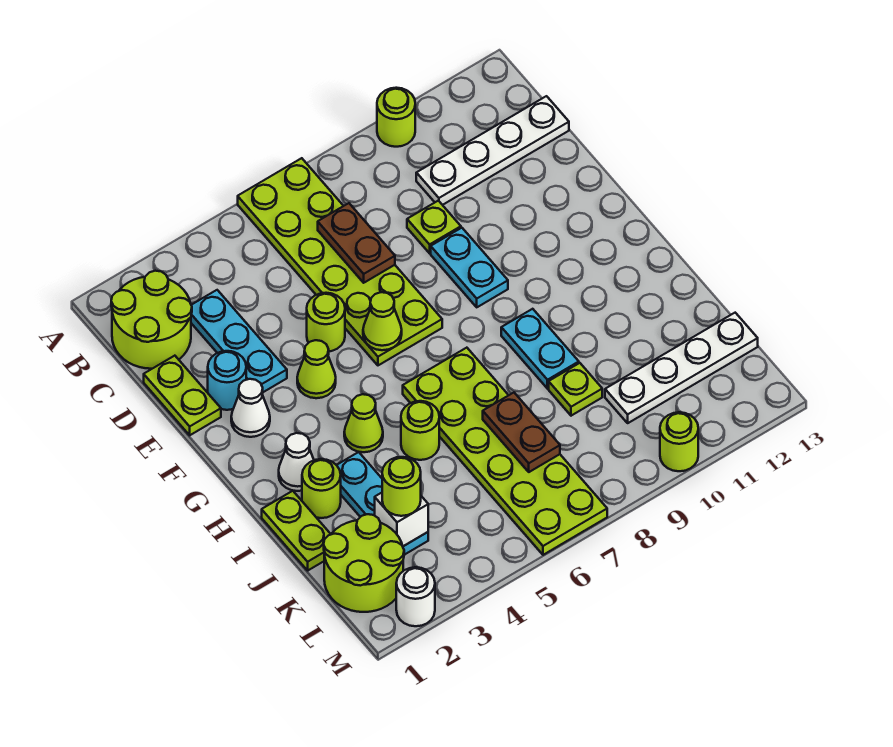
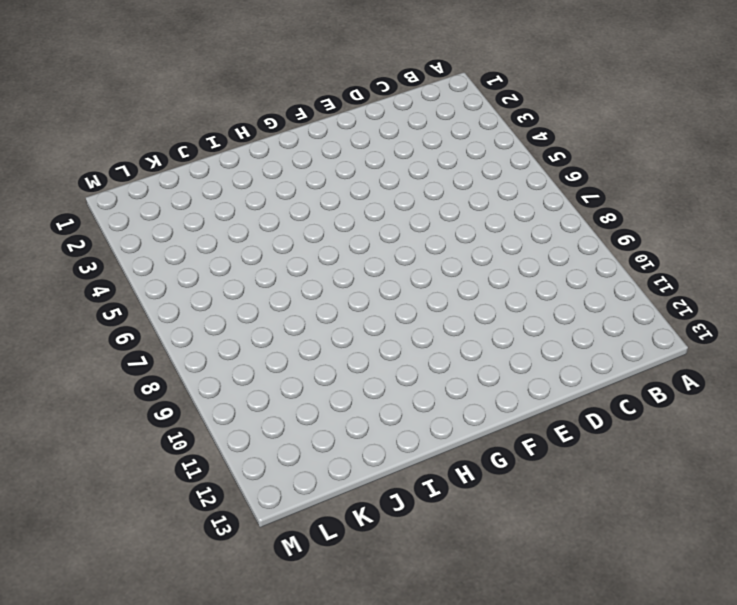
none -> lime plate A6:F7 level 1
none -> lime round brick A10 level 1
none -> lime round brick B1:C2 level 1
none -> cyan plate C3:E3 level 1

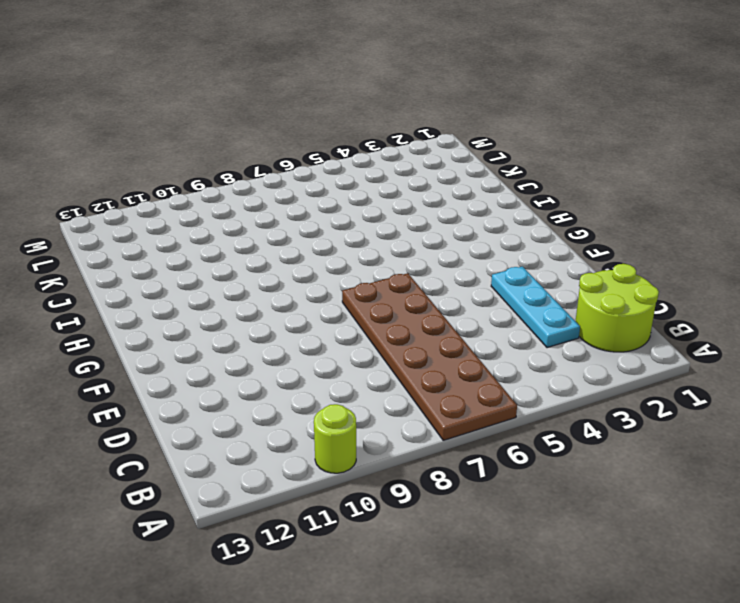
brown plate A6:F7 level 1 -> lime plate A6:F7 level 1
none -> white plate C10:C13 level 1
none -> lime plate D1:E1 level 1
none -> lime plate D9 level 1
none -> cyan round brick E2 level 1

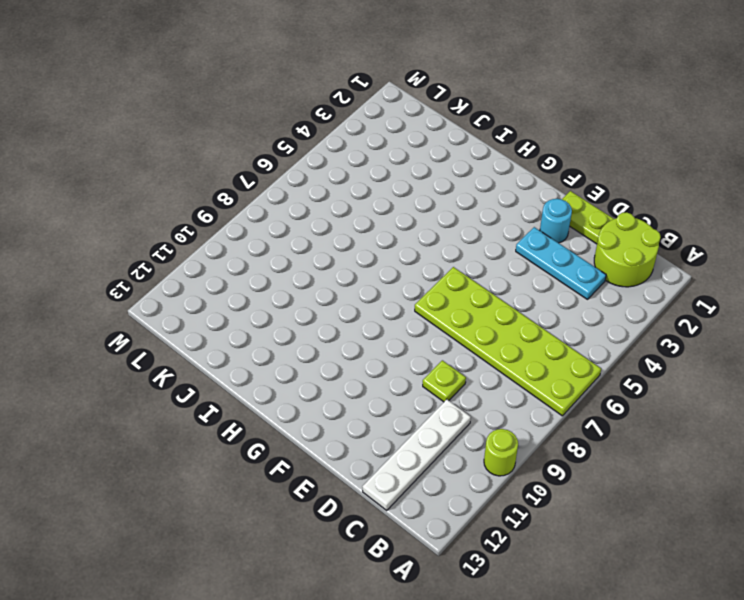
none -> lime round brick E5 level 1
none -> cyan plate E9:F9 level 1
none -> white cone F2 level 1
none -> lime cone F4 level 1

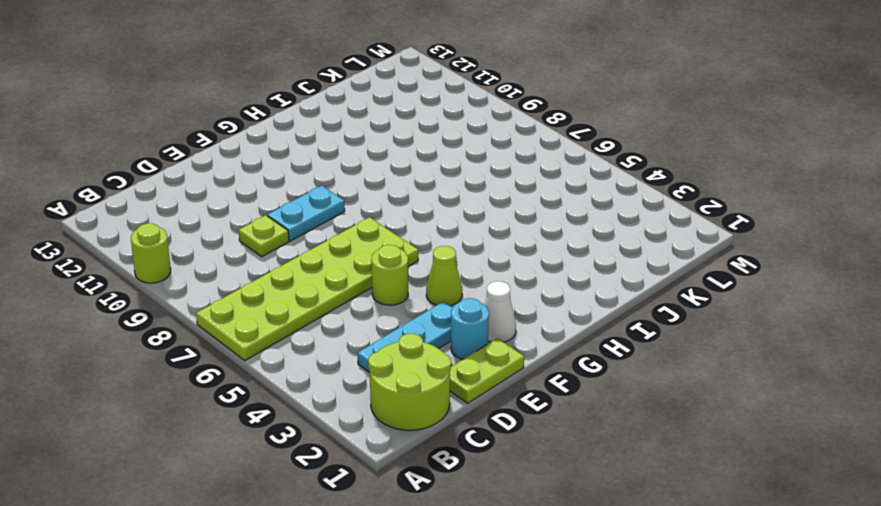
none -> white plate C10:C13 level 1
none -> white cone H2 level 1
none -> lime cone H4 level 1
none -> lime plate H6:M7 level 1

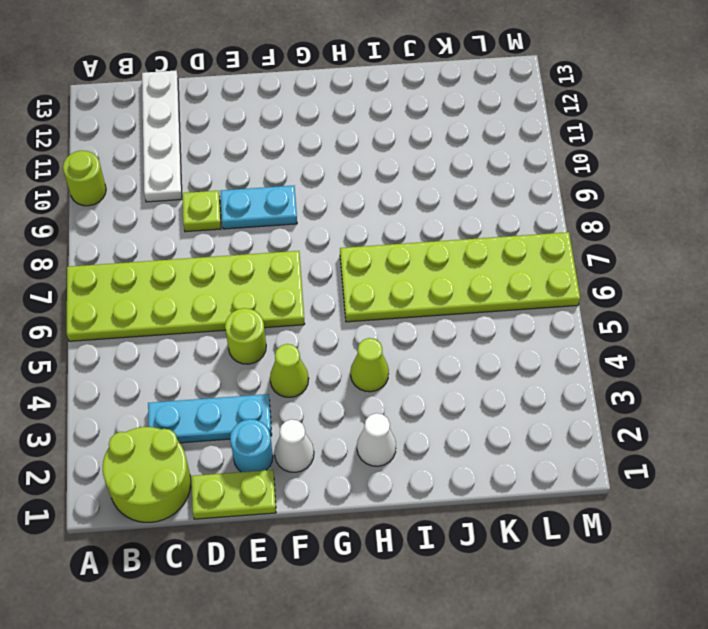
none -> cyan plate H9:I9 level 1
none -> lime plate I1:J1 level 1
none -> lime round brick I2 level 1
none -> cyan plate I3:K3 level 1

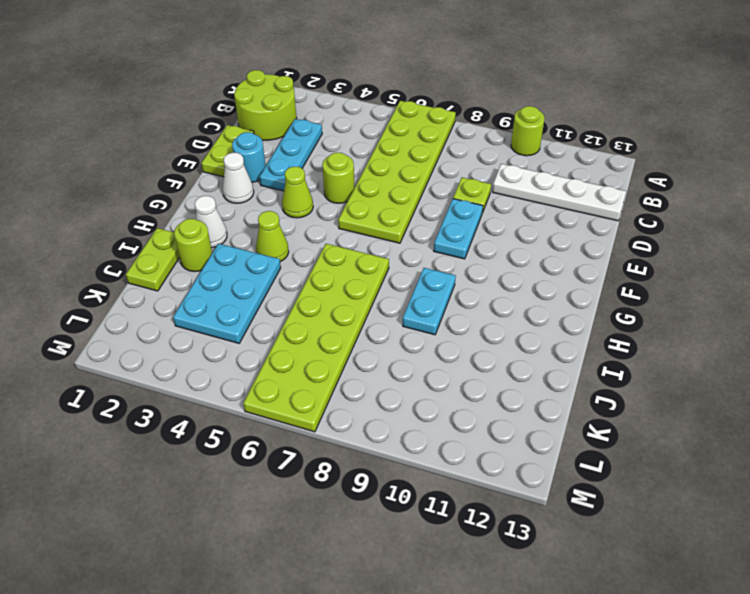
cyan plate I3:K4 level 1 -> cyan plate I3:K3 level 1
none -> lime round brick I5 level 1
none -> lime plate J9 level 1
none -> lime round brick K1:L2 level 1
none -> white plate K10:K13 level 1

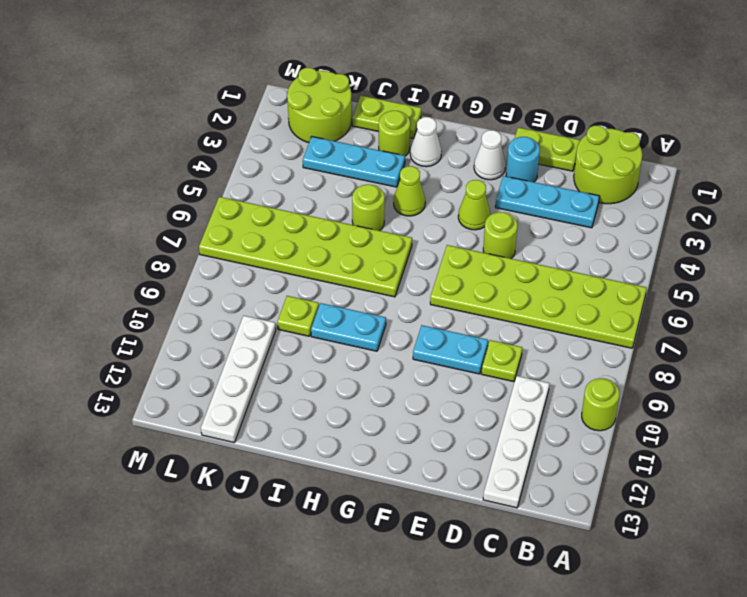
none -> white round brick M2 level 1
none -> lime round brick M10 level 1
none -> brown plate C7:D7 level 2
none -> lime cone F6 level 2

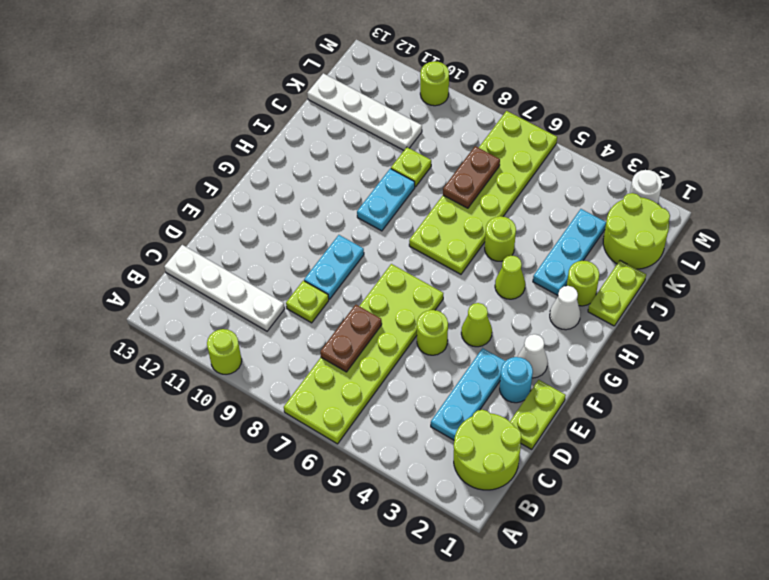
none -> lime cone F6 level 2
none -> white brick K3 level 2
none -> lime round brick K3 level 3

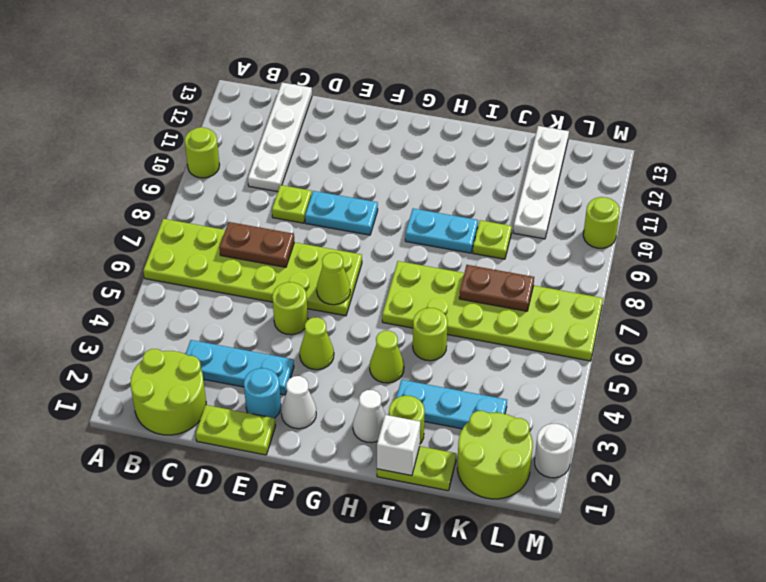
white brick I1 level 2 -> white brick K3 level 2
none -> lime round brick K3 level 3

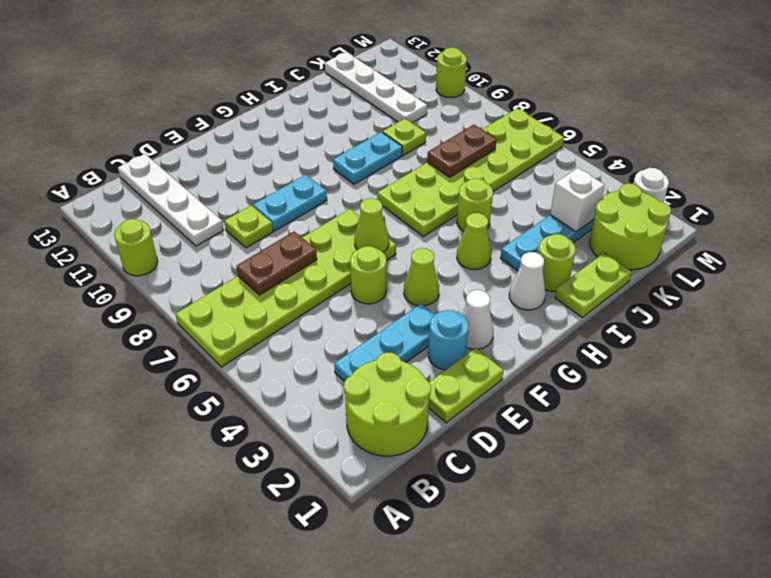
none -> lime round brick K3 level 3

